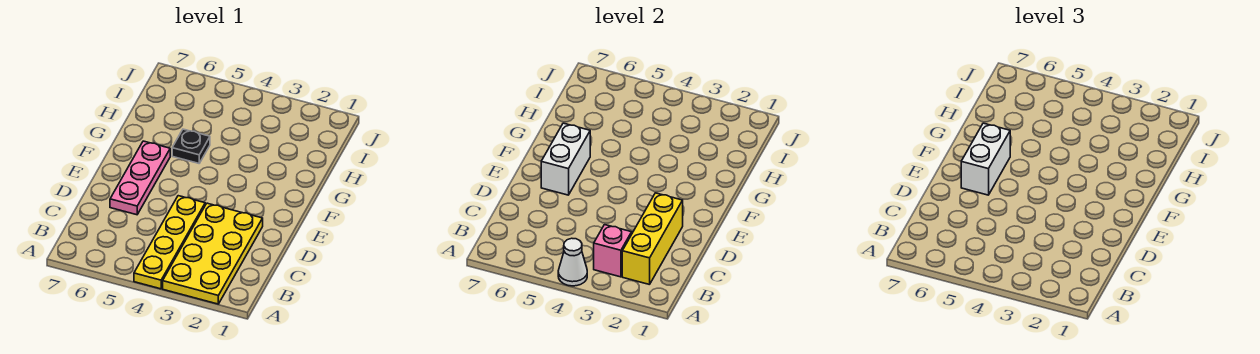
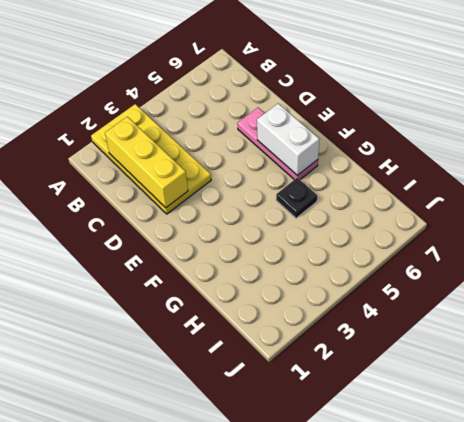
none -> yellow plate A4:D4 level 1
none -> white cone A4 level 2

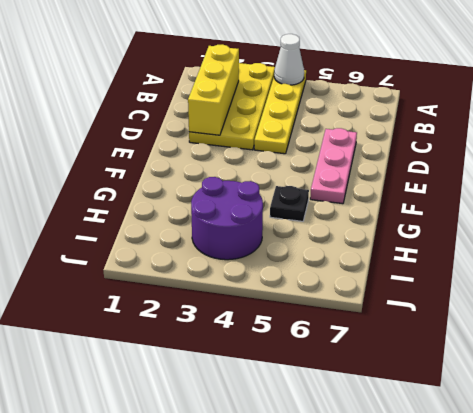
purple round brick H3:I4 level 1 -> none
none -> pink brick B3 level 2
none -> white brick E6:F6 level 2

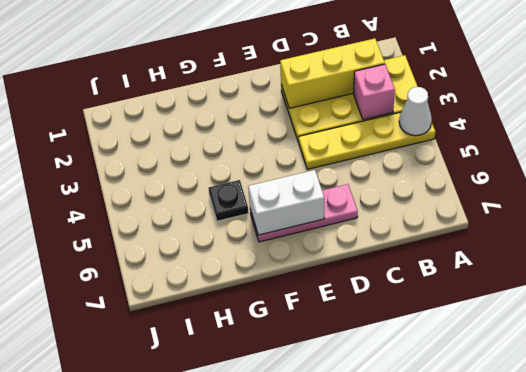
none -> white brick E6:F6 level 3

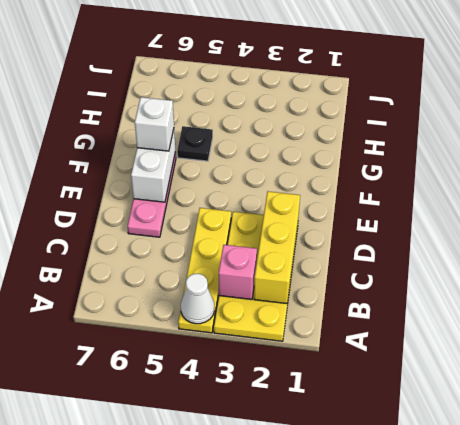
white brick F6 level 3 -> white brick E6:F6 level 3

